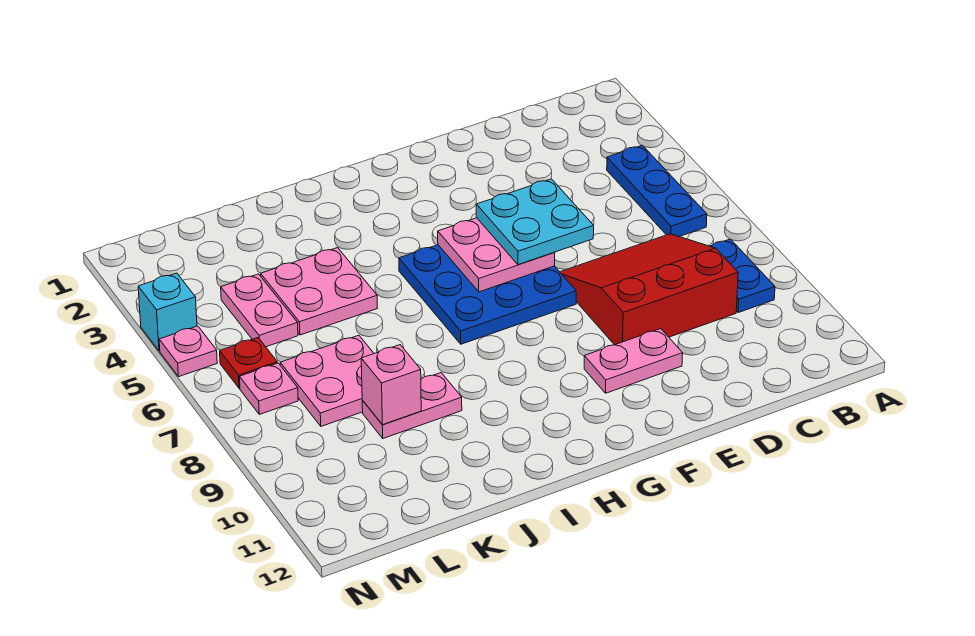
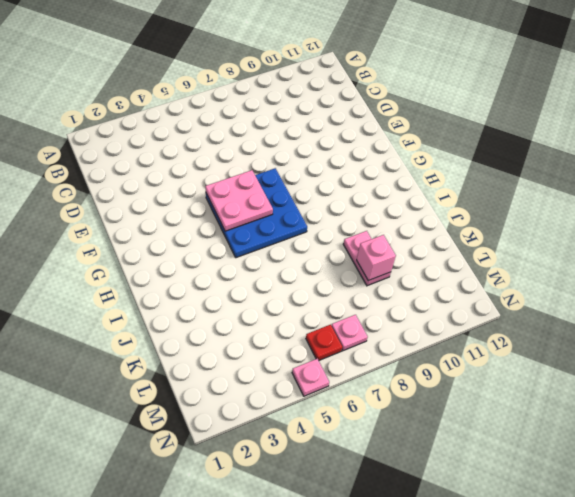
none -> blue plate B4:B6 level 1
none -> blue plate B8:B9 level 1
none -> red slope C7:E9 level 1 top 9

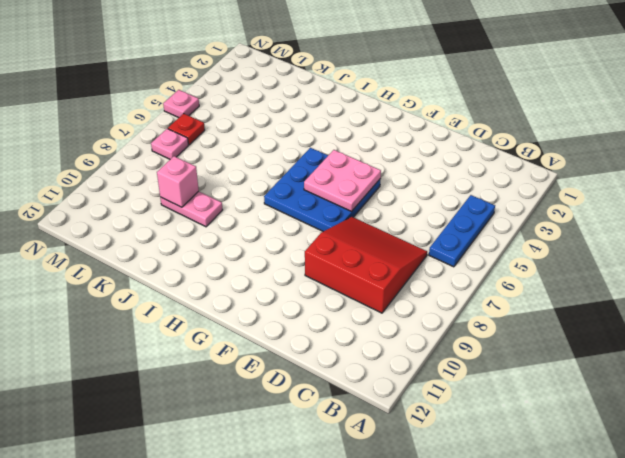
none -> blue plate B8:B9 level 1
none -> pink plate E10:F10 level 1
none -> pink plate J4:K5 level 1

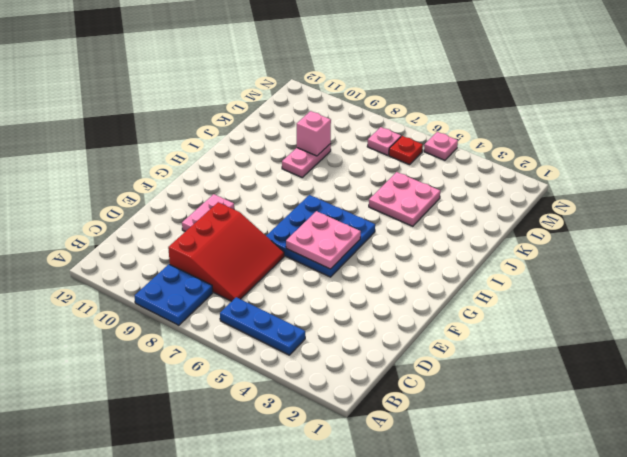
blue plate A8:B9 level 1 -> blue plate B8:B9 level 1
none -> pink plate K7:L8 level 1
none -> pink plate L4:L5 level 1
none -> cyan brick N4 level 1

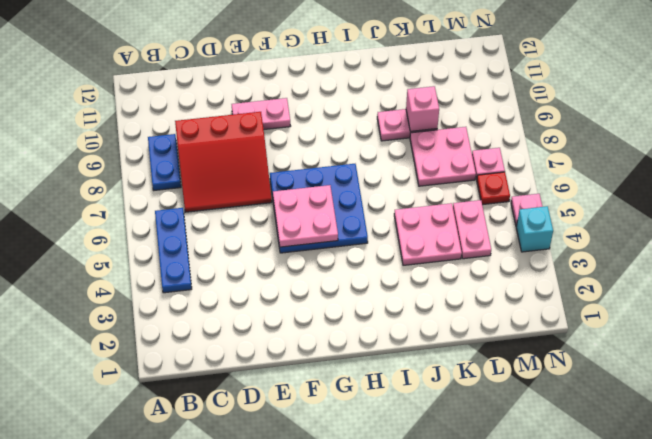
none -> cyan plate E5:F6 level 3

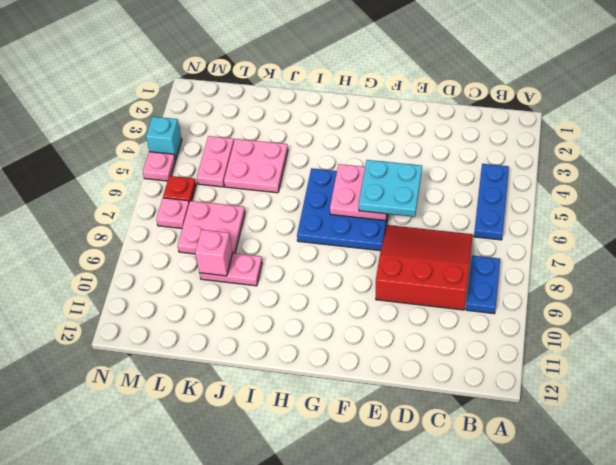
none -> pink plate E10:F10 level 1

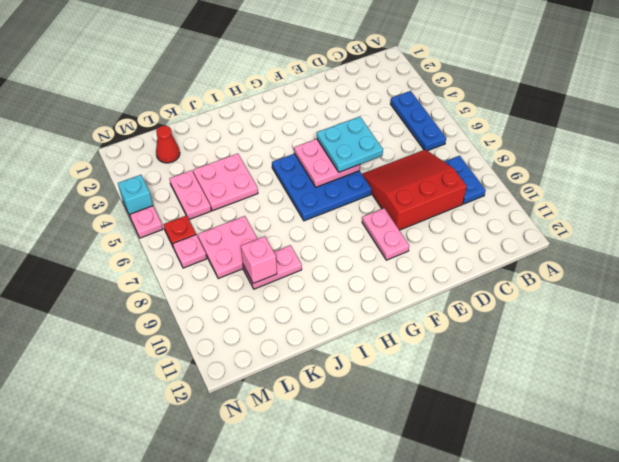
pink plate F9:F10 level 1 -> pink plate E10:F10 level 1
red cone L2 level 1 -> none

